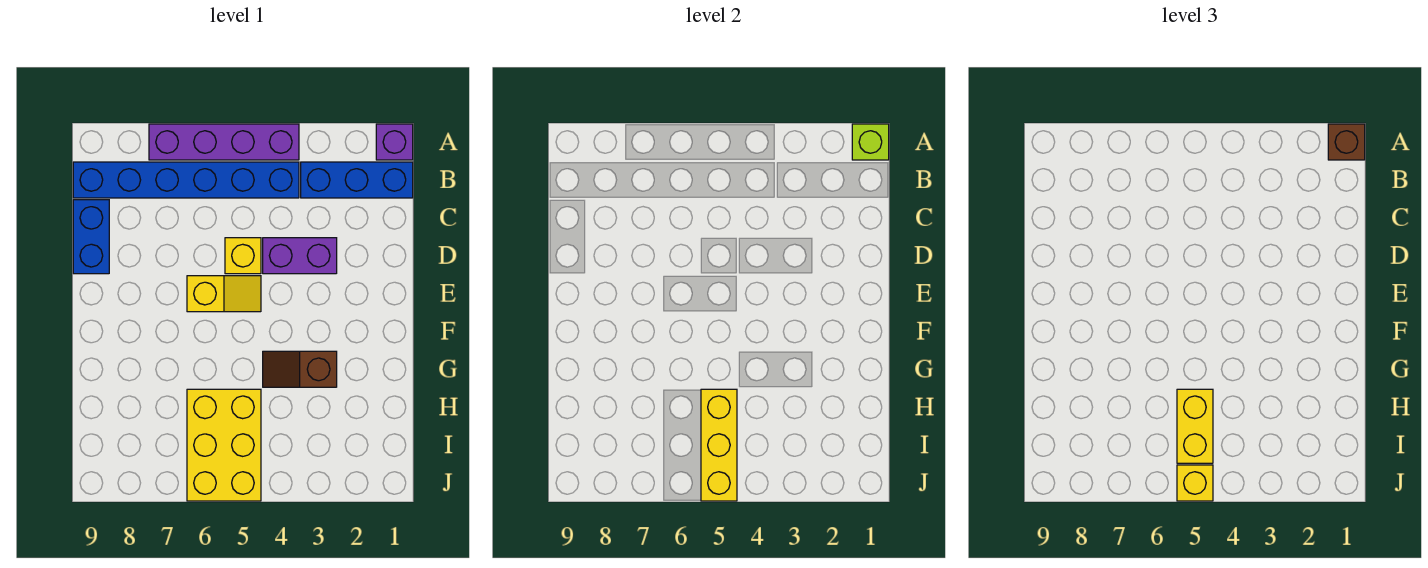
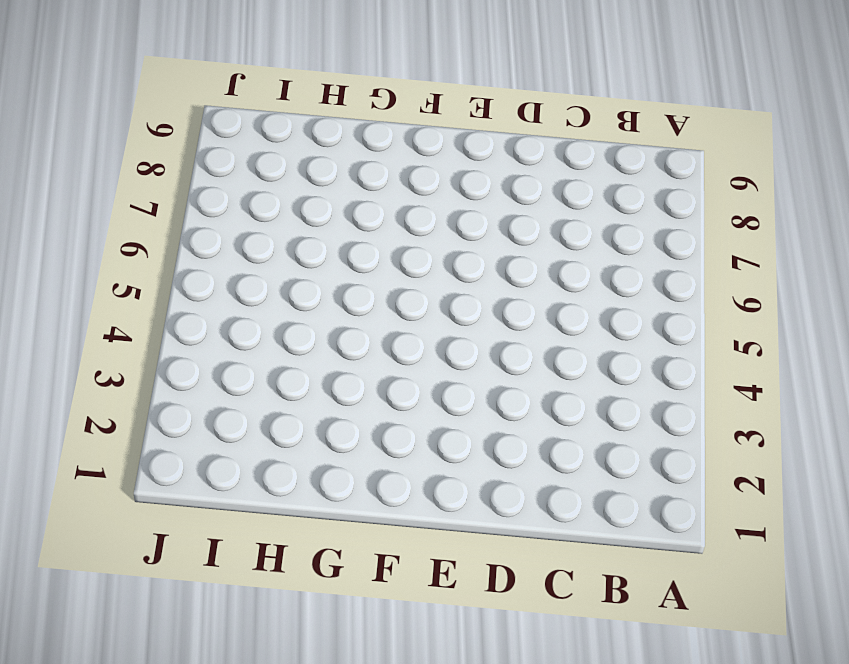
none -> purple brick A1 level 1
none -> purple brick A4:A7 level 1
none -> blue brick B1:B3 level 1

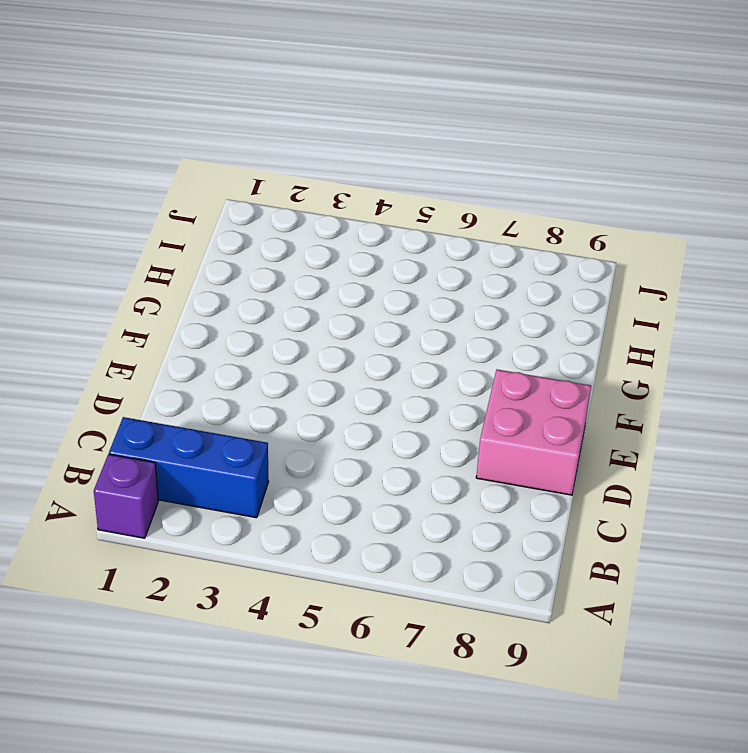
pink brick D8:E9 level 1 -> blue brick C9:D9 level 1
none -> purple brick A4:A7 level 1
none -> blue brick B4:B9 level 1
none -> purple brick D3:D4 level 1

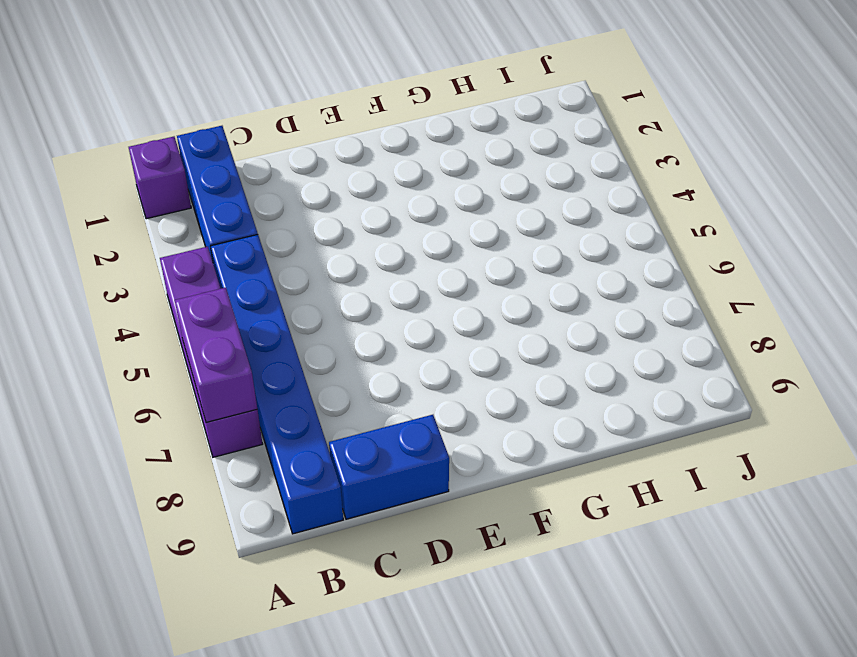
purple brick A6:A7 level 2 -> purple brick D3:D4 level 1
none -> yellow brick D5 level 1
none -> yellow slope E5:E6 level 1 top 6
none -> brown slope G3:G4 level 1 top 3

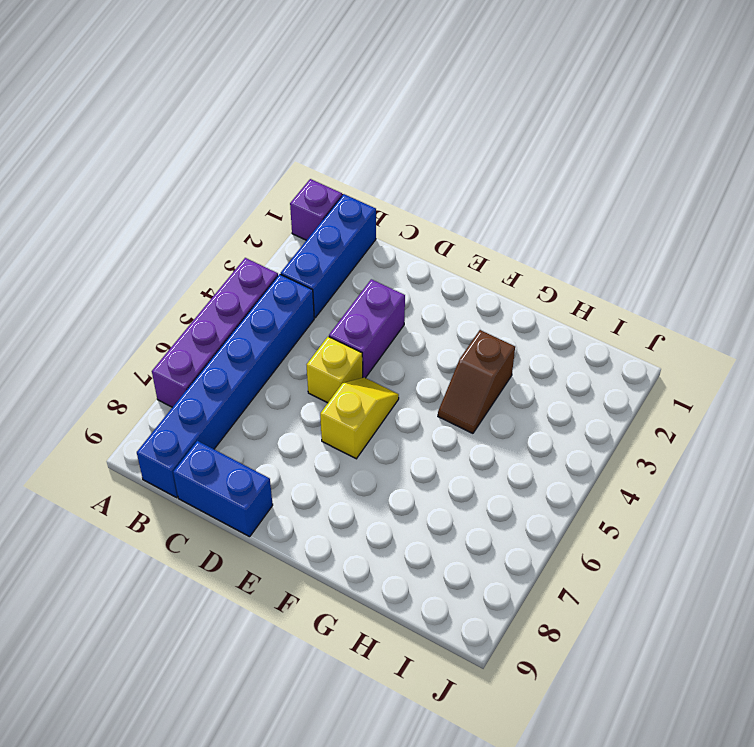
none -> yellow brick H5:J6 level 1
none -> lime brick A1 level 2
none -> yellow brick H5:J5 level 2

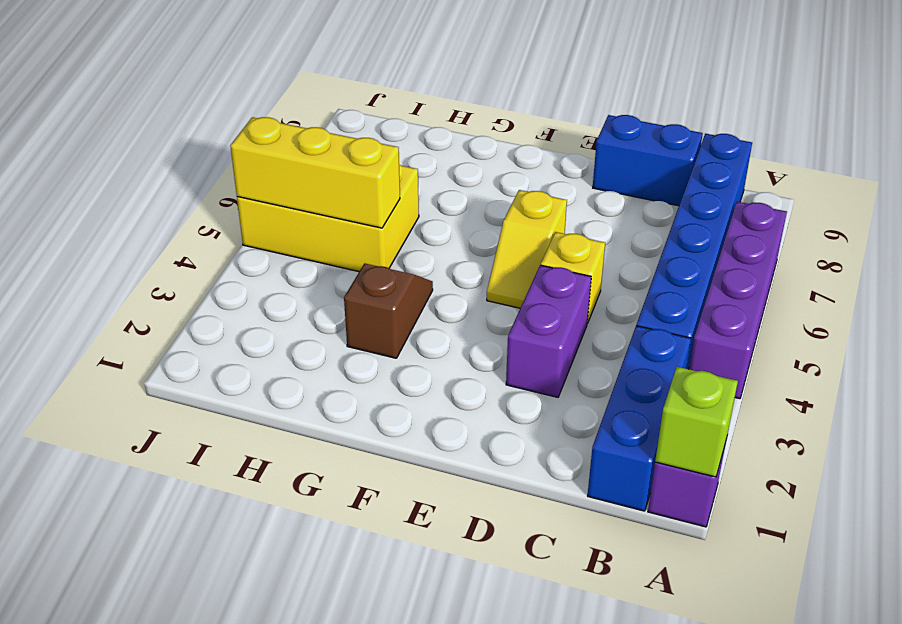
none -> brown brick A1 level 3
none -> yellow brick H5:I5 level 3
none -> yellow brick J5 level 3

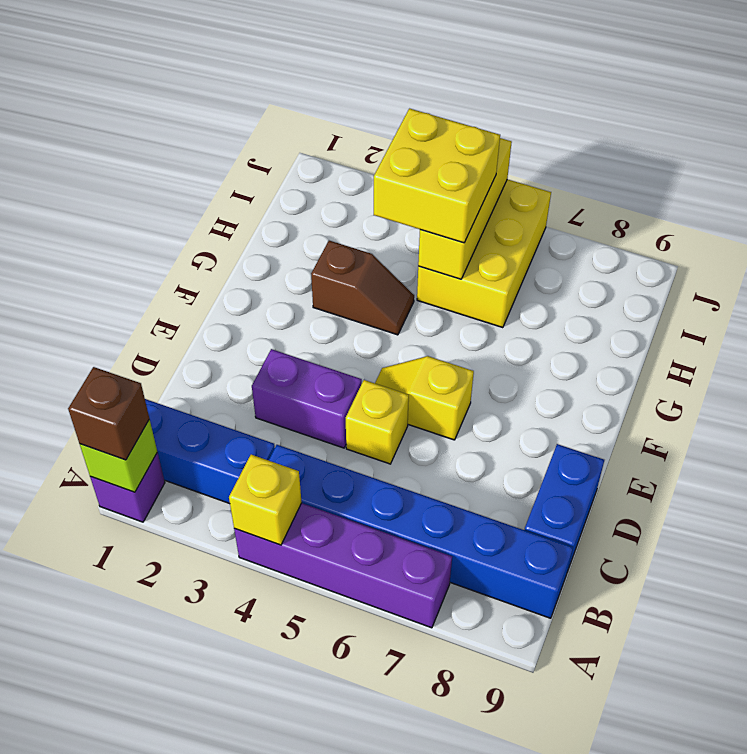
yellow brick A4 level 2 -> yellow brick J5 level 3
yellow brick H4:I5 level 3 -> yellow brick H5:I5 level 3

